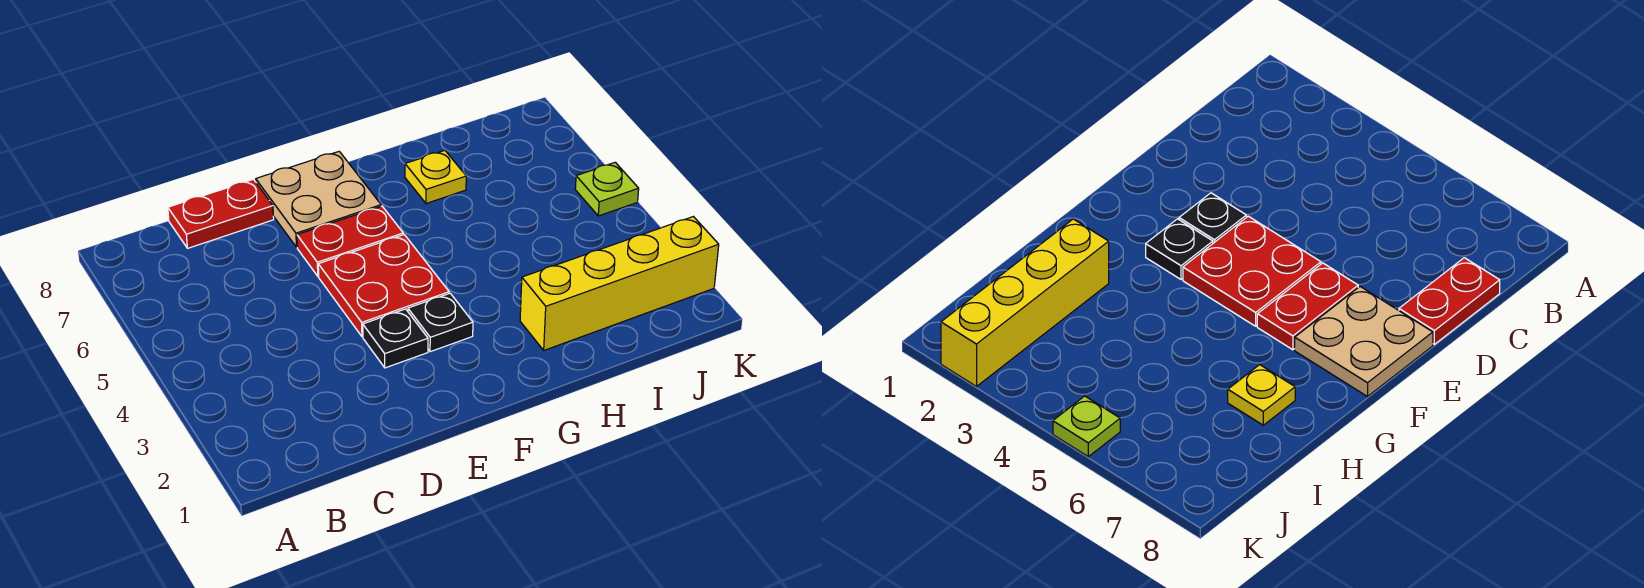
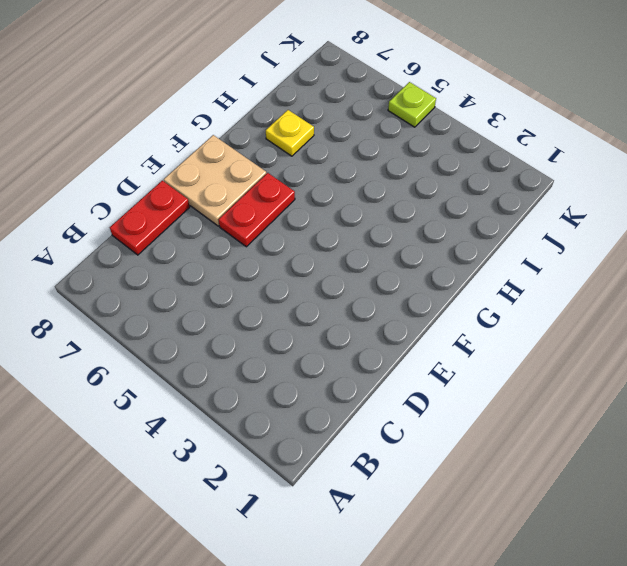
none -> black plate E3 level 1
none -> red plate E4:F5 level 1

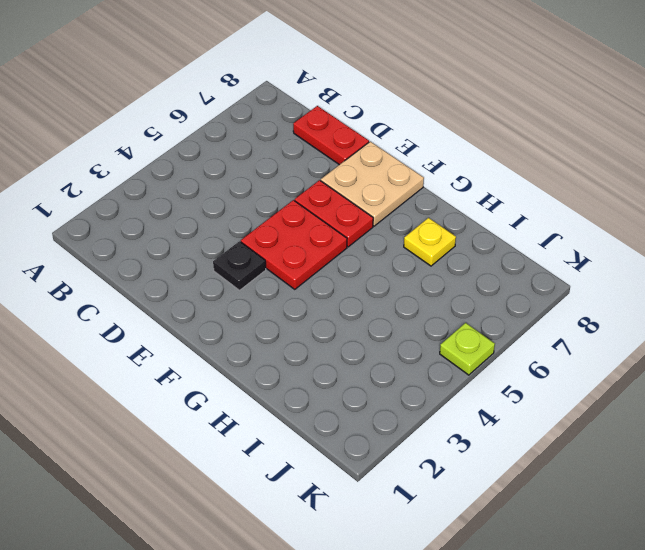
none -> black plate F3 level 1
none -> yellow brick H2:K2 level 1

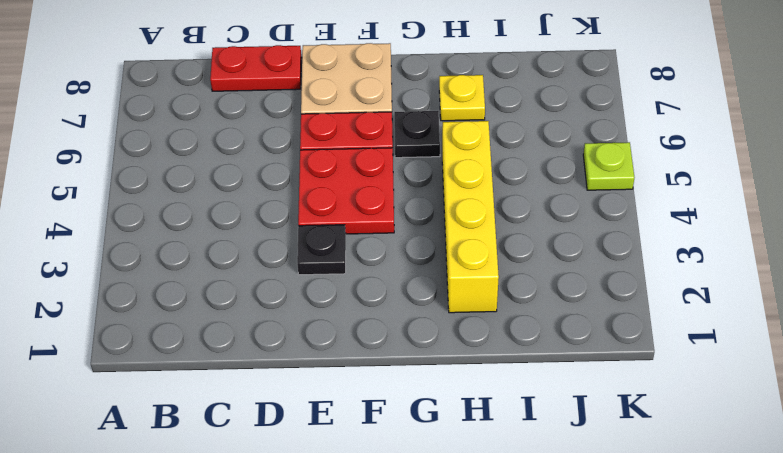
black plate G6 level 1 -> black plate F3 level 1
yellow brick H2:H5 level 1 -> yellow brick H2:K2 level 1

